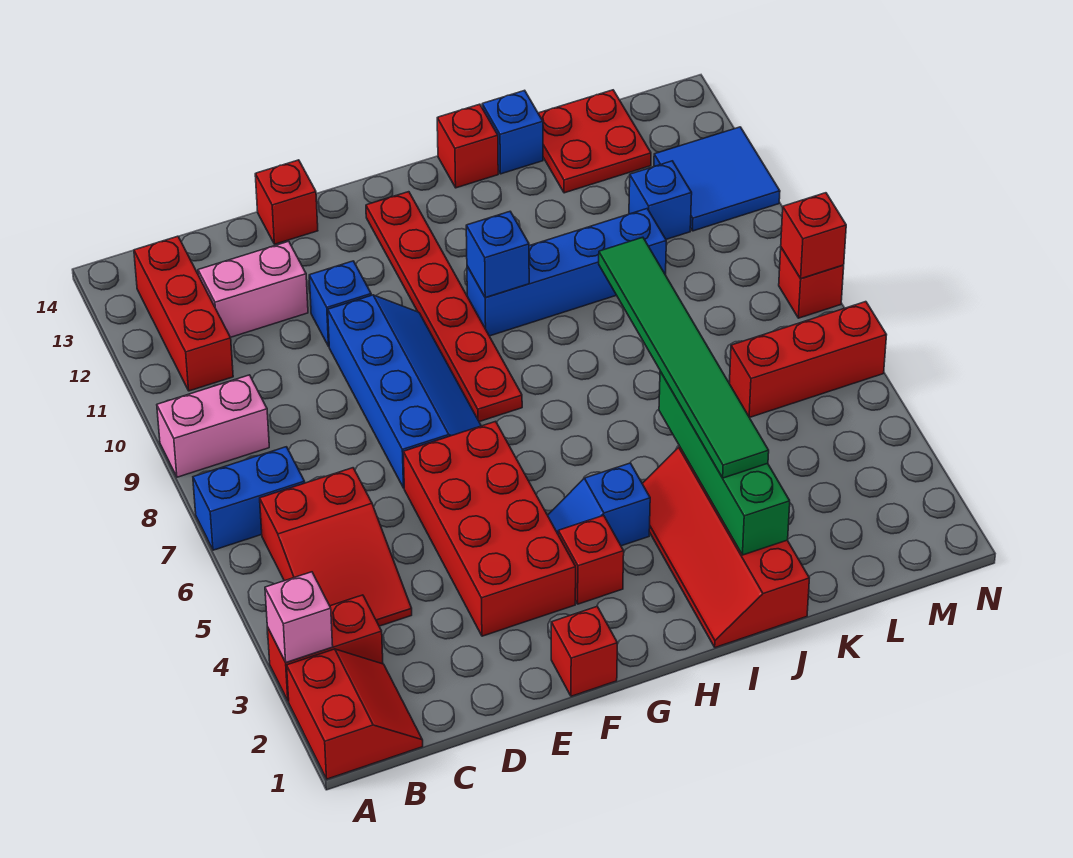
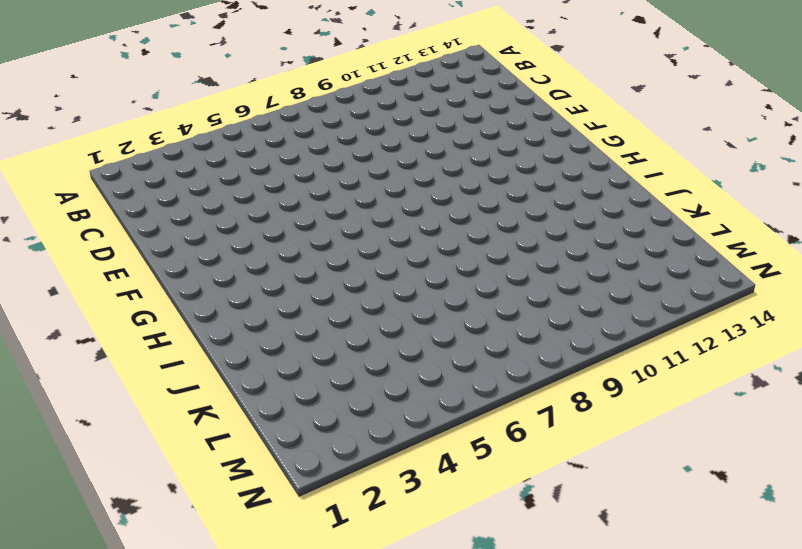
none -> red slope A1:B2 level 1 top A
none -> red brick A3:B3 level 1
none -> blue brick A7:B7 level 1

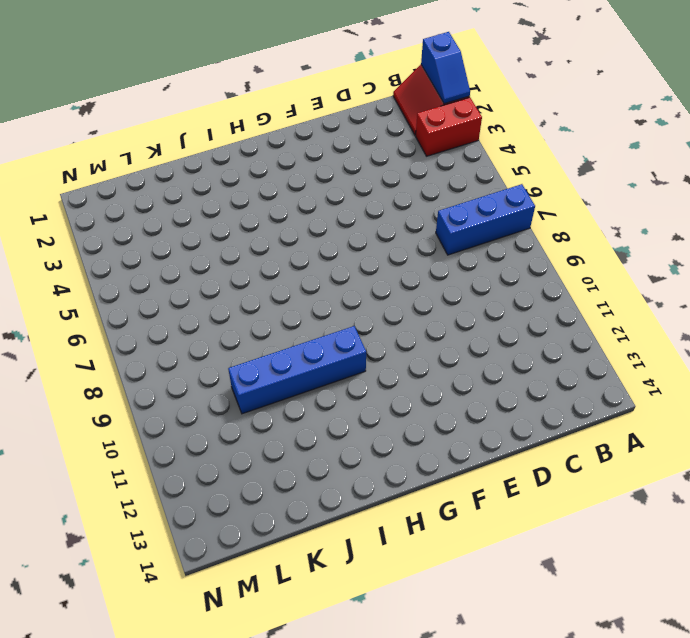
blue slope A1:A2 level 2 top 1 -> blue slope G4:H4 level 1 top H
blue brick A7:C7 level 1 -> blue brick A7:B7 level 1
none -> pink brick A9:B9 level 1
none -> red slope B4:C6 level 1 top 6
none -> red brick B11:B13 level 1

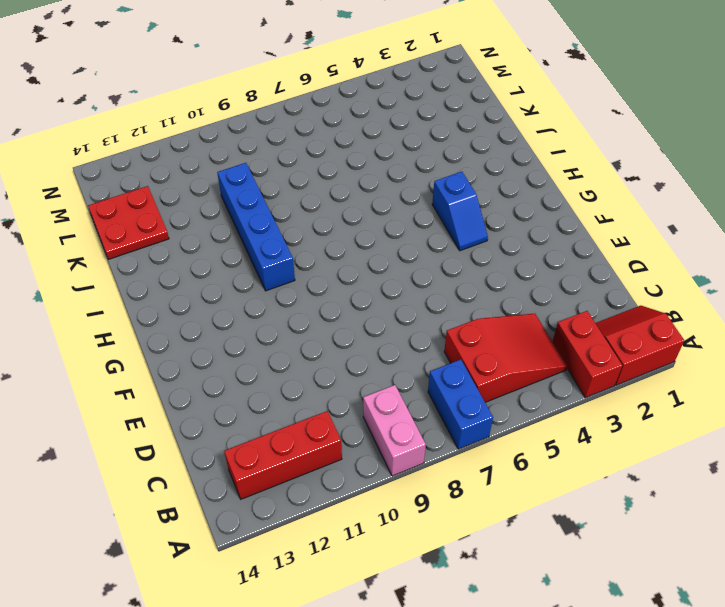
none -> pink brick C12:D12 level 1
none -> red brick E3:F6 level 1
none -> blue slope E7:F10 level 1 top E

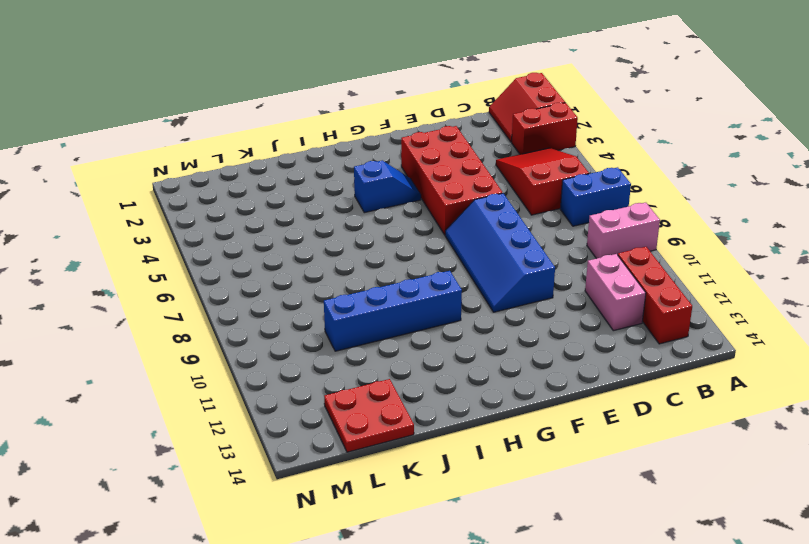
pink brick C11:C12 level 1 -> pink brick C12:D12 level 1
none -> blue brick E11 level 1
none -> red brick E14 level 1
none -> red brick F1 level 1

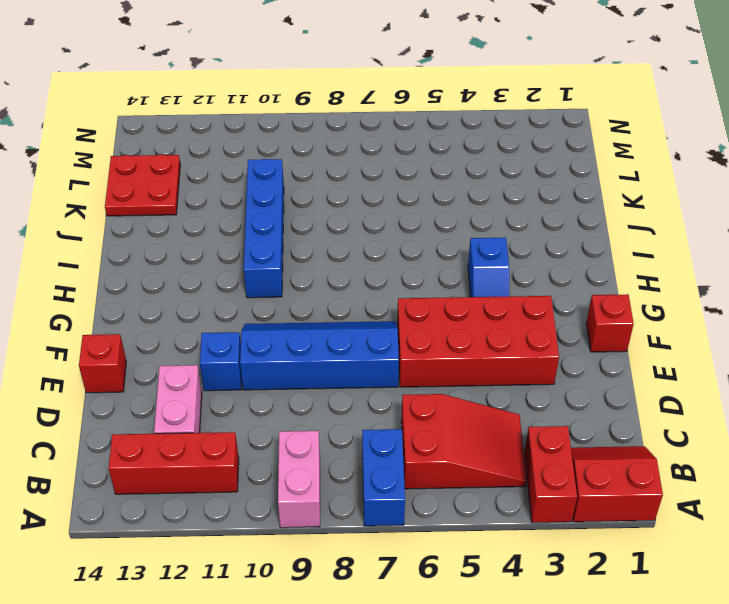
none -> red brick G3 level 1
none -> red plate G8:G13 level 1
none -> red slope I1:J4 level 1 top J

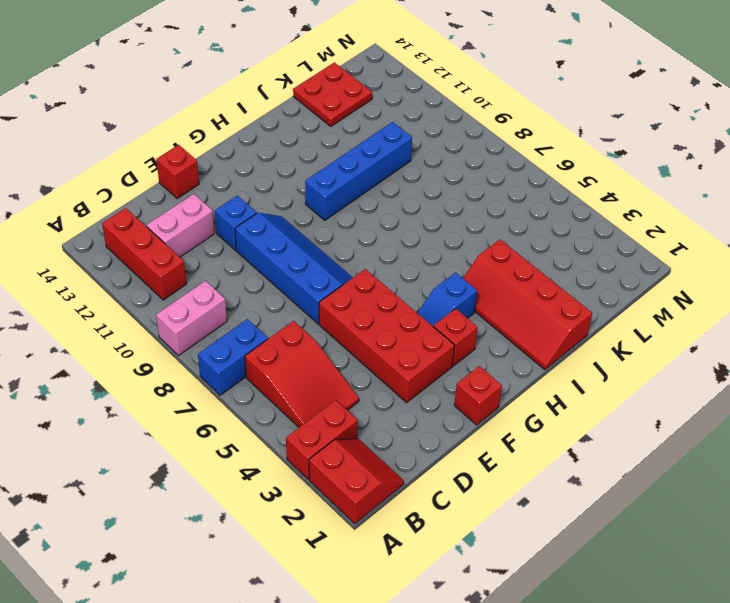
none -> red plate G8:G13 level 1
none -> red brick I14 level 1
none -> blue brick J14 level 1

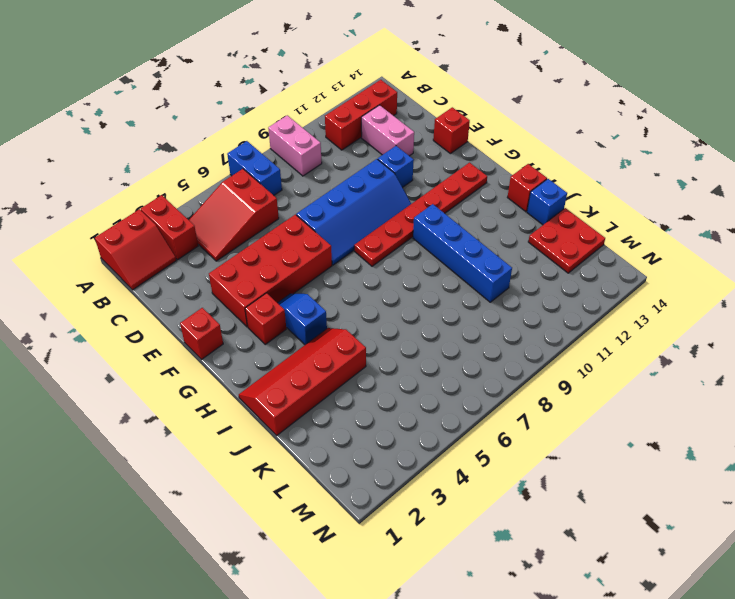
none -> red brick L6:N6 level 1
none -> blue brick L11 level 1
none -> blue tile M11:N12 level 1

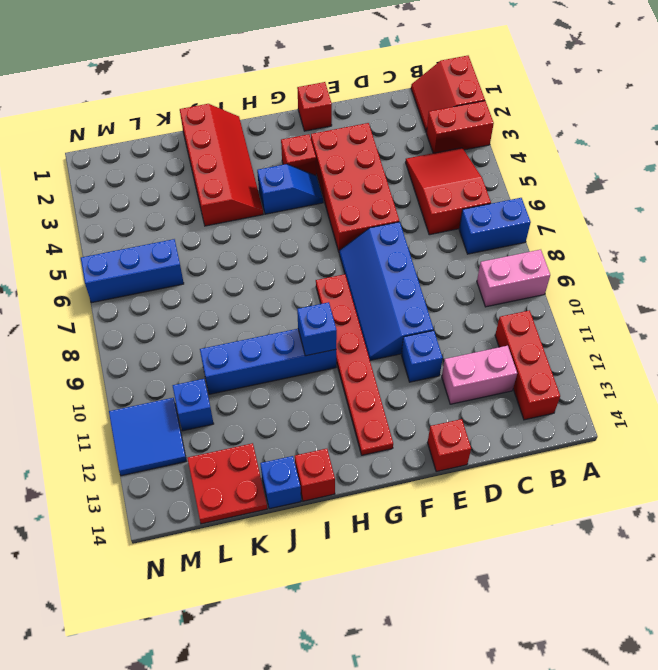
blue brick L6:N6 level 1 -> red brick L6:N6 level 1
none -> red brick N8 level 1
none -> pink brick A3 level 2
none -> green brick J2:J5 level 2

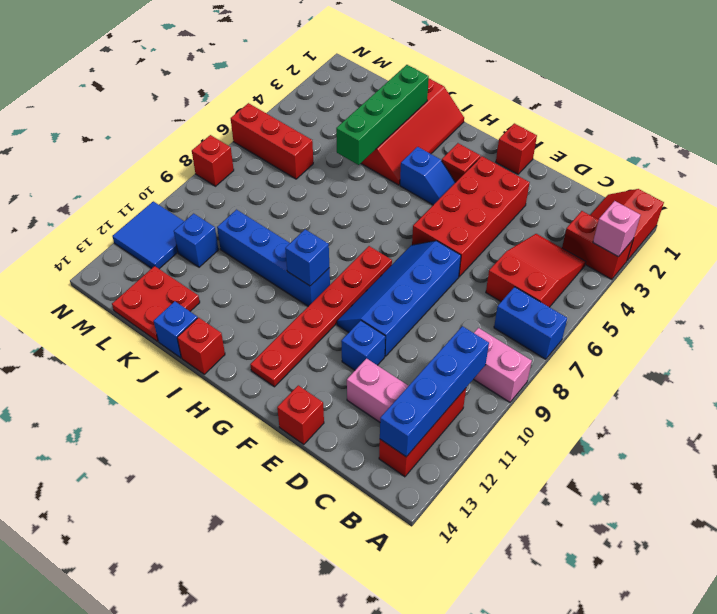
blue brick B10:B13 level 2 -> none
none -> red brick N8 level 2
none -> green tile J3:J8 level 3

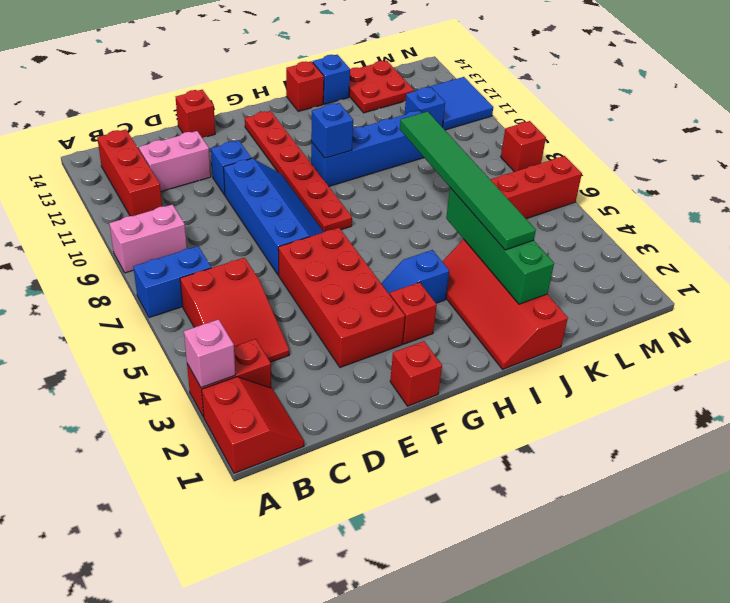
none -> red brick N8 level 2

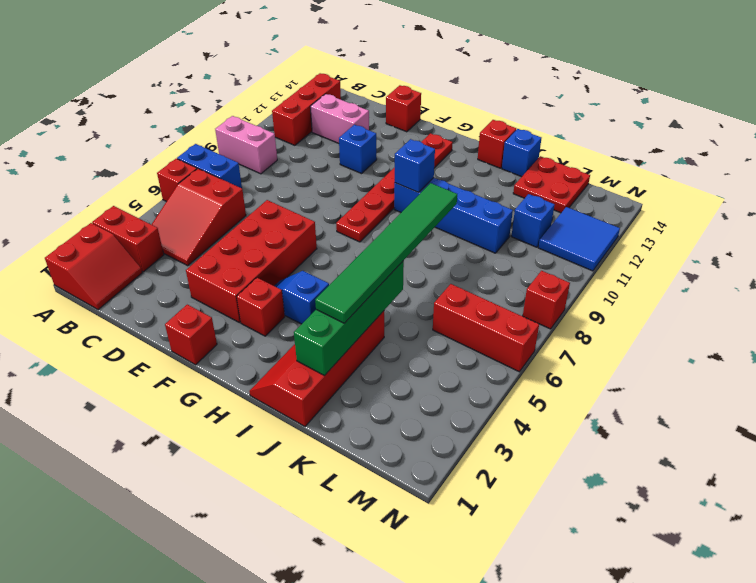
red brick A6 level 1 -> red brick N8 level 2
none -> blue slope E7:F10 level 1 top E
none -> pink brick A3 level 2

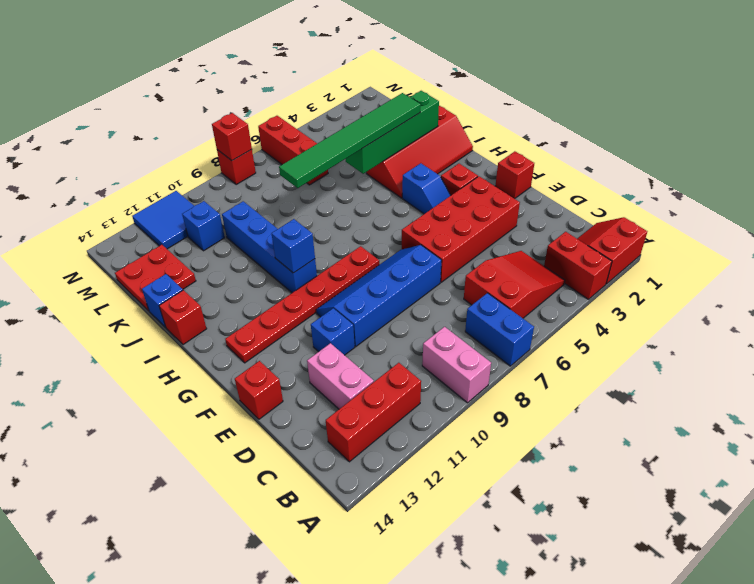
none -> pink brick A3 level 2

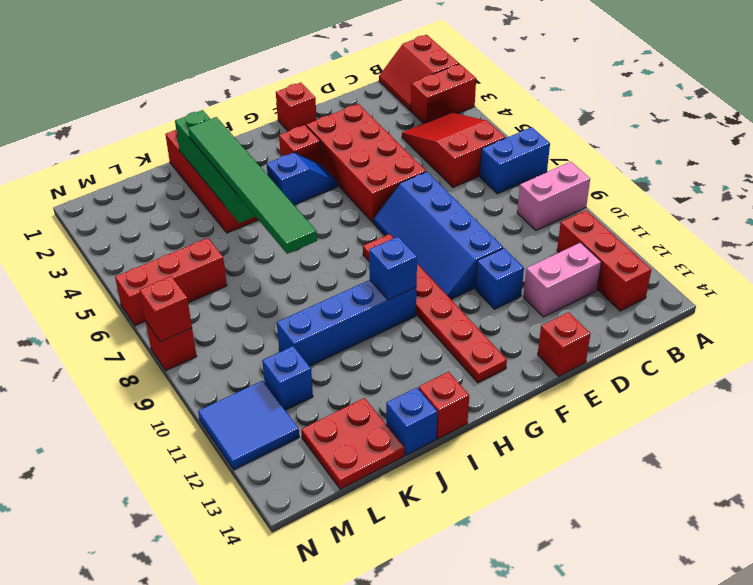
none -> pink brick A3 level 2

